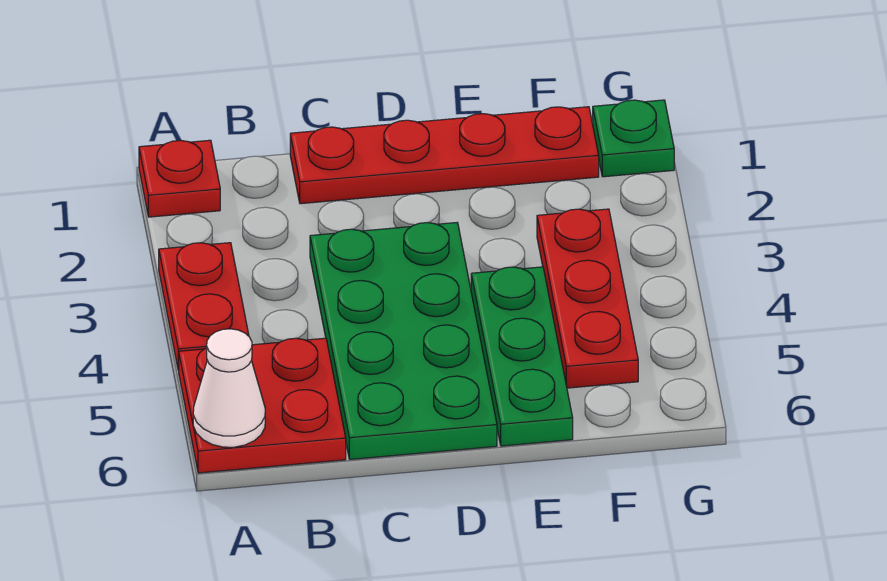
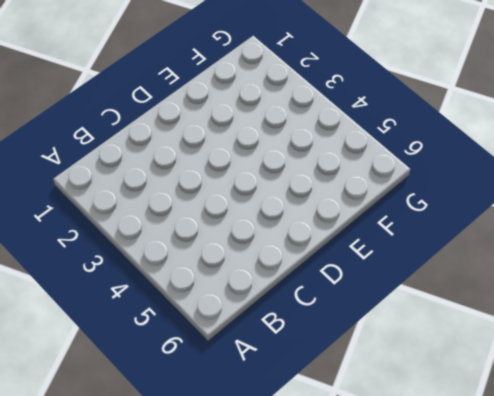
none -> red plate A1 level 1
none -> red plate A3:A4 level 1

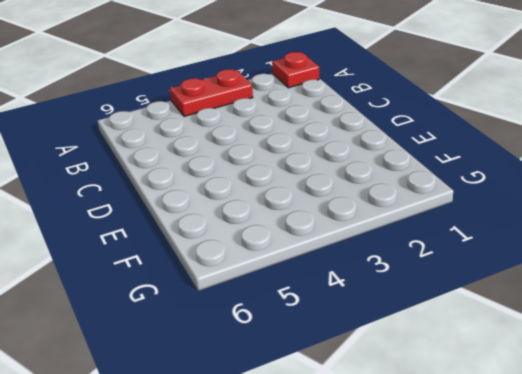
none -> red plate A5:B6 level 1
none -> red plate C1:F1 level 1

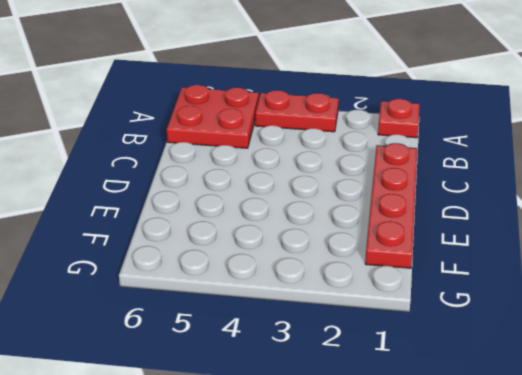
none -> green plate C3:D6 level 1
none -> green plate E4:E6 level 1

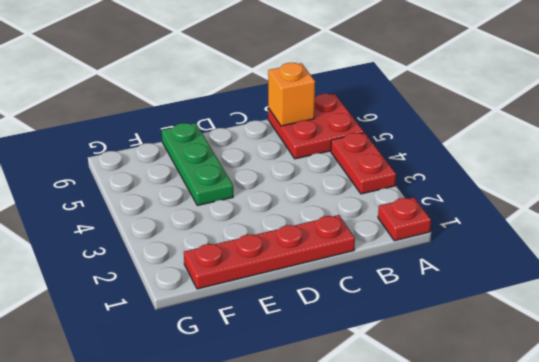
orange brick B6 level 2 -> none
none -> green plate C3:D6 level 1
none -> red plate F3:F5 level 1

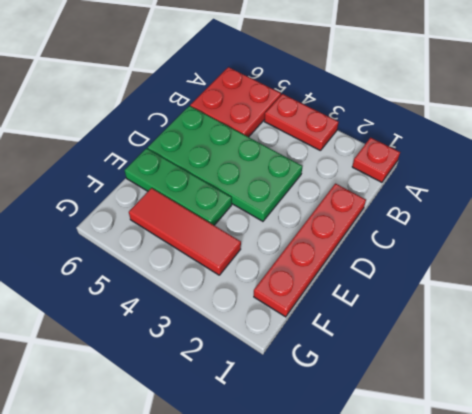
red tile F3:F5 level 1 -> red plate F3:F5 level 1
none -> green plate G1 level 1
none -> white cone A6 level 2

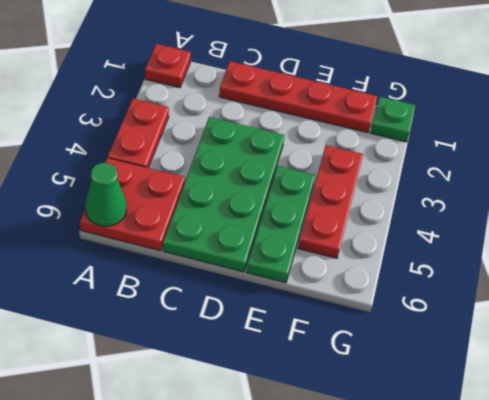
green cone A6 level 2 -> white cone A6 level 2

